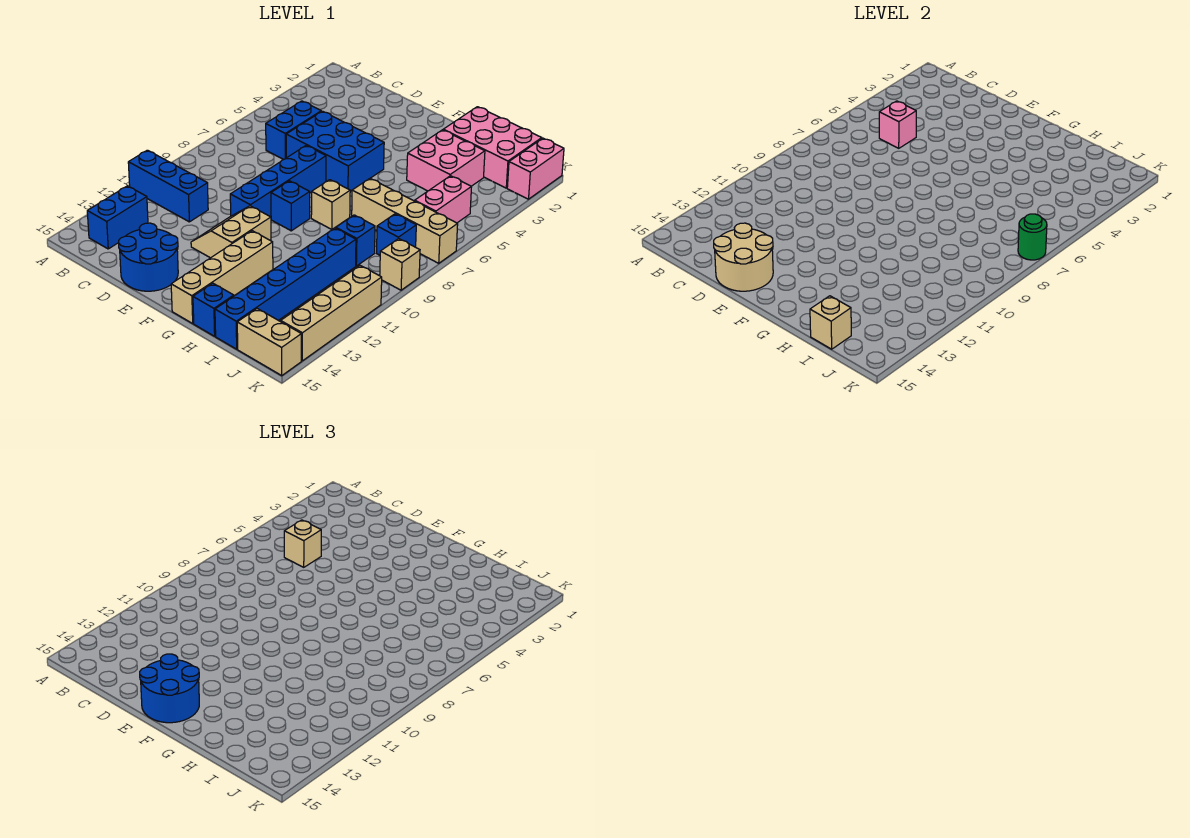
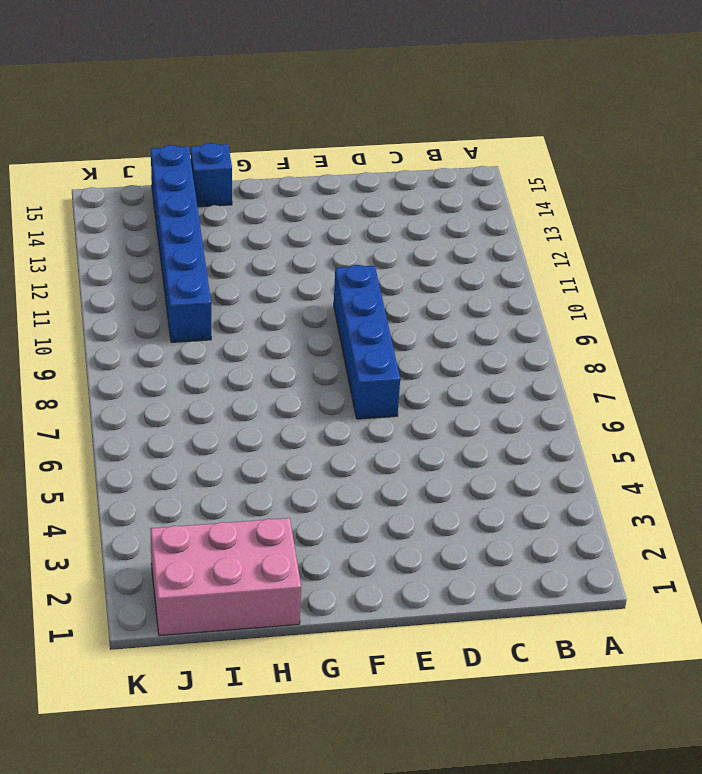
none -> blue brick A11:C11 level 1
none -> blue brick B13:B14 level 1
none -> blue brick C5:C6 level 1

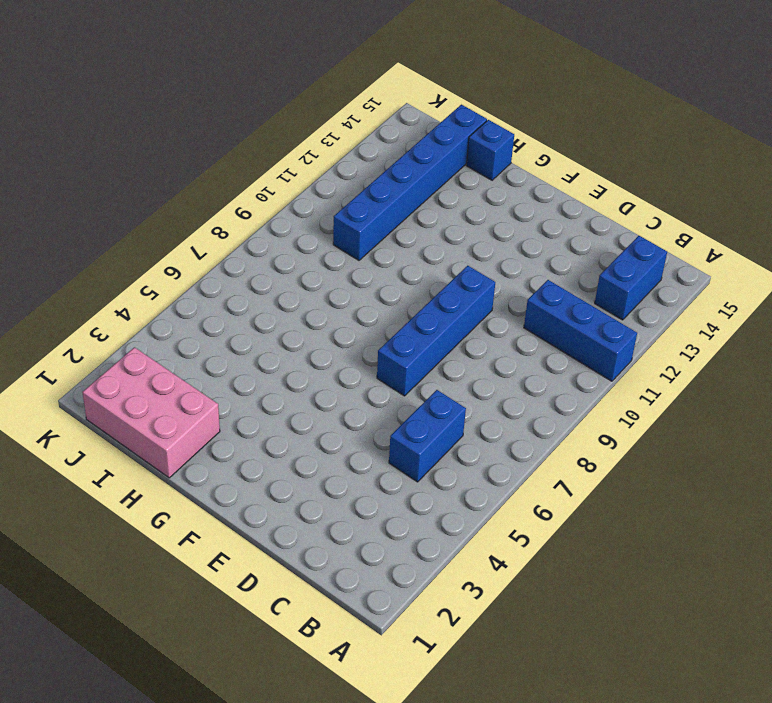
none -> blue brick D5:F6 level 1
none -> blue round brick D14:E15 level 1
none -> tan slope E11:F12 level 1 top F

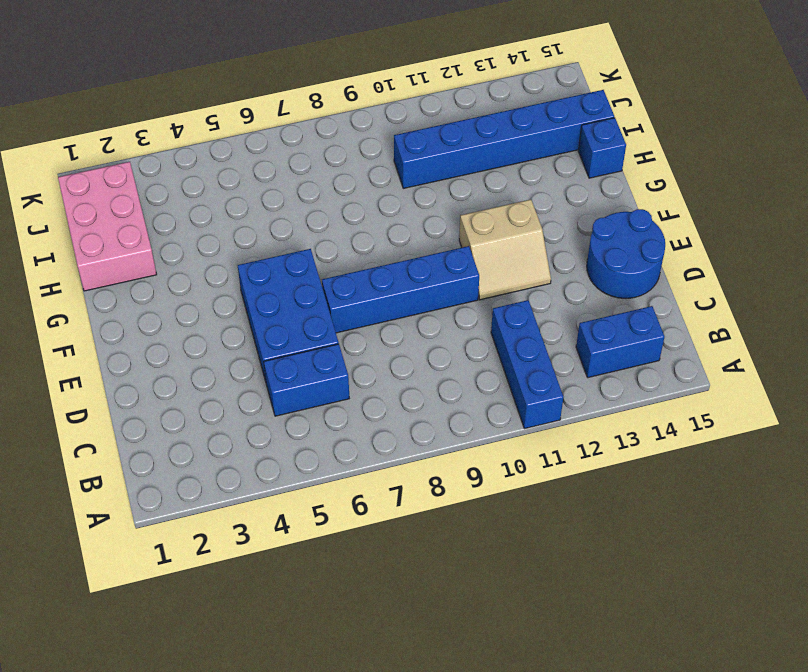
none -> blue brick F9 level 1
none -> tan brick G8 level 1
none -> tan brick G12:G15 level 1

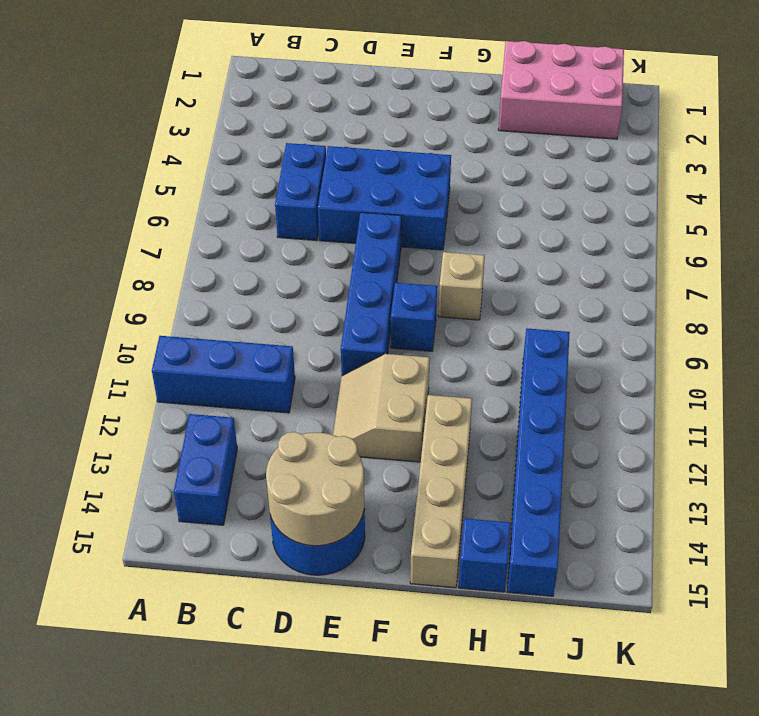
none -> pink brick H3:I4 level 1
none -> tan brick H7:K7 level 1
none -> blue brick I9 level 1

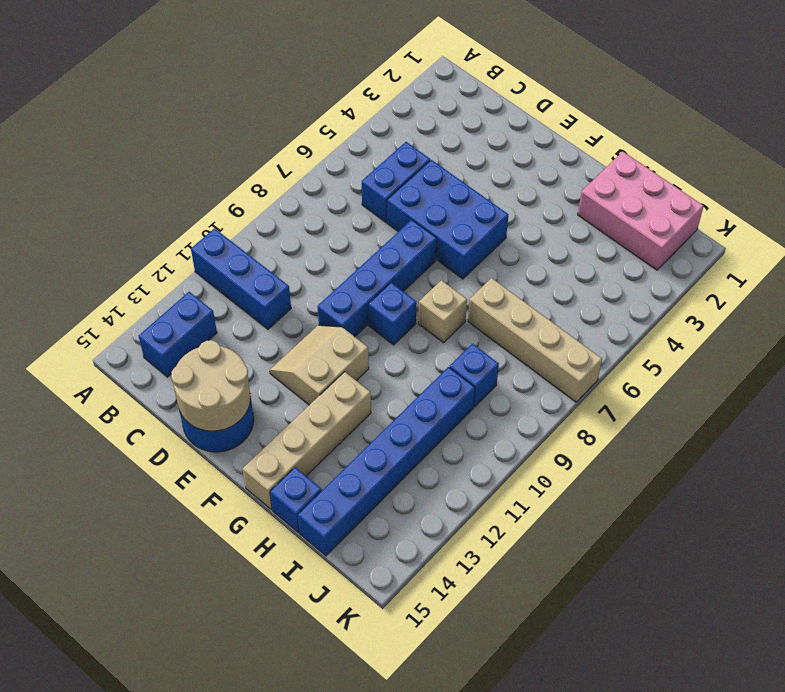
none -> pink brick H3:I4 level 1
none -> pink brick J5:J6 level 1
none -> blue brick J8 level 1

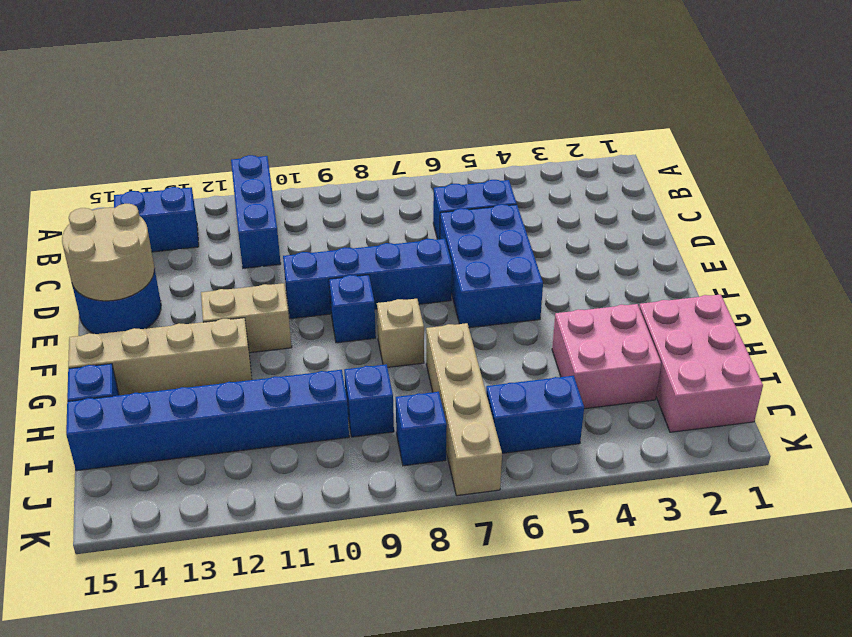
blue brick J5:J6 level 1 -> pink brick J5:J6 level 1
none -> tan brick J15:K15 level 1
none -> pink brick K1:K2 level 1
none -> tan brick K9 level 1

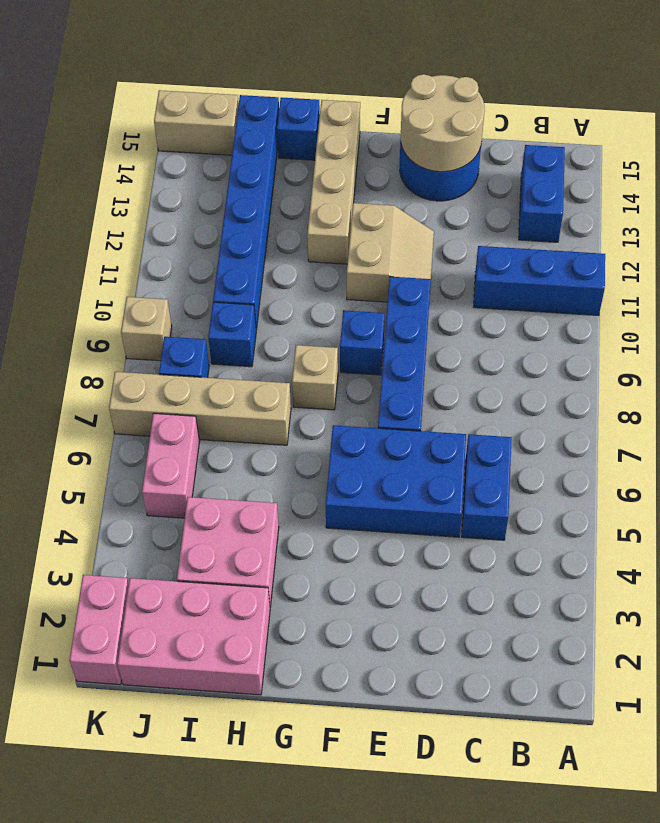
none -> tan brick K11:K14 level 1
none -> pink brick C5 level 2
none -> tan brick I15 level 2

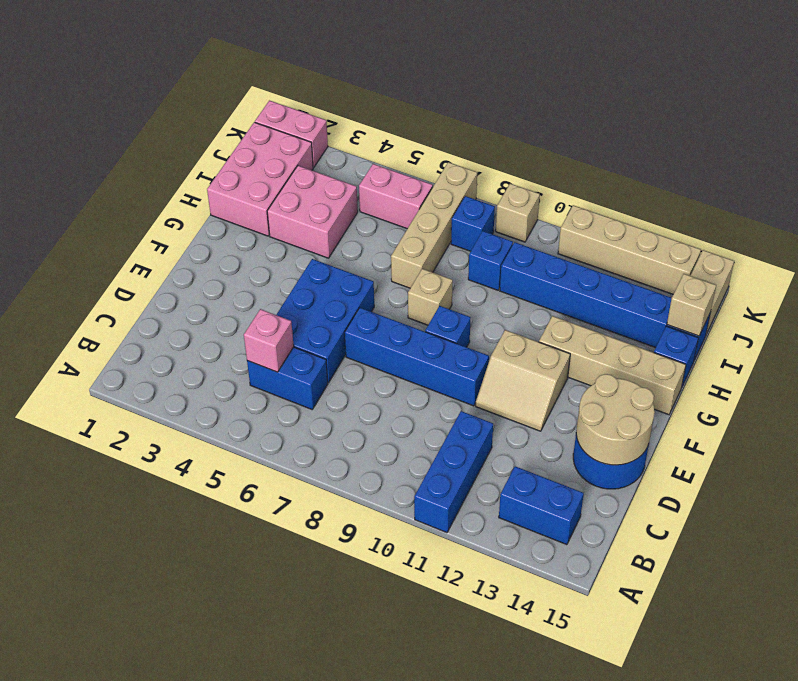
none -> green round brick K7 level 2
none -> tan brick C5 level 3
none -> blue round brick E14:F15 level 3

